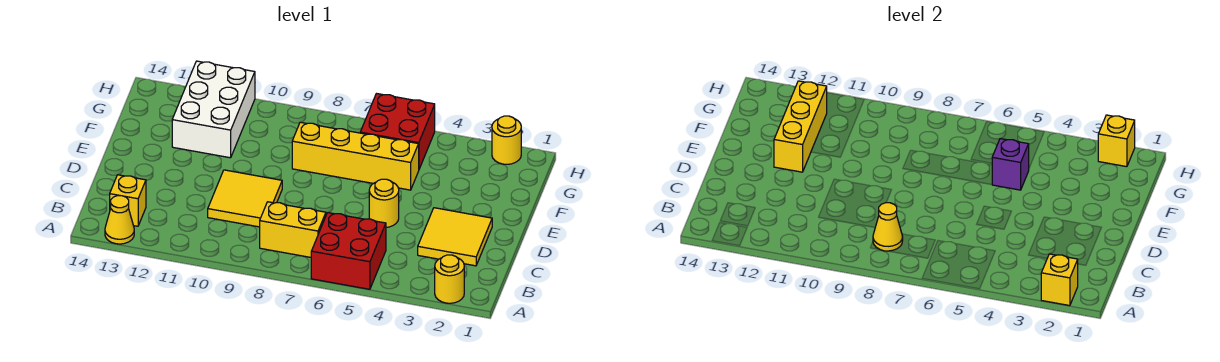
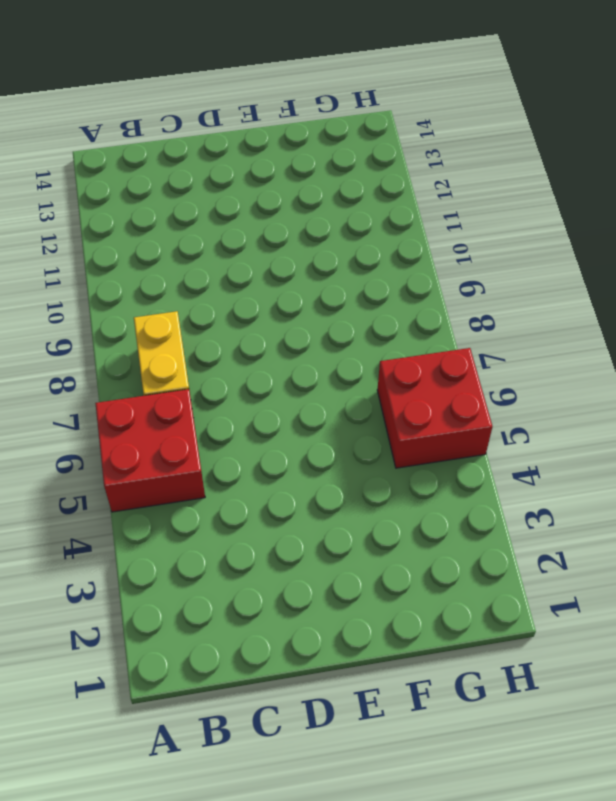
none -> yellow round brick A2 level 1
none -> yellow cone A13 level 1
none -> yellow brick B13 level 1

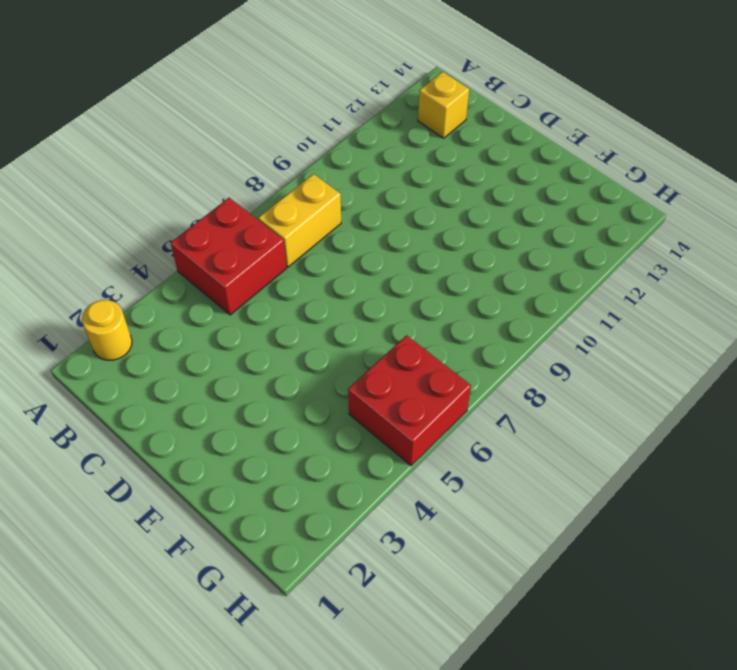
none -> yellow cone A13 level 1
none -> yellow tile C2:D3 level 1
none -> yellow tile C9:D10 level 1

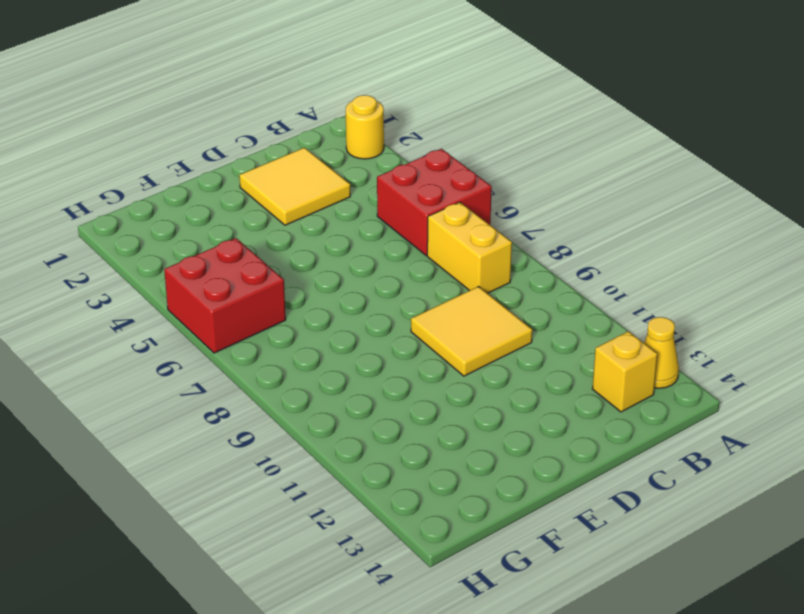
none -> yellow round brick D5 level 1
none -> yellow brick F5:F8 level 1
none -> white brick F11:H12 level 1

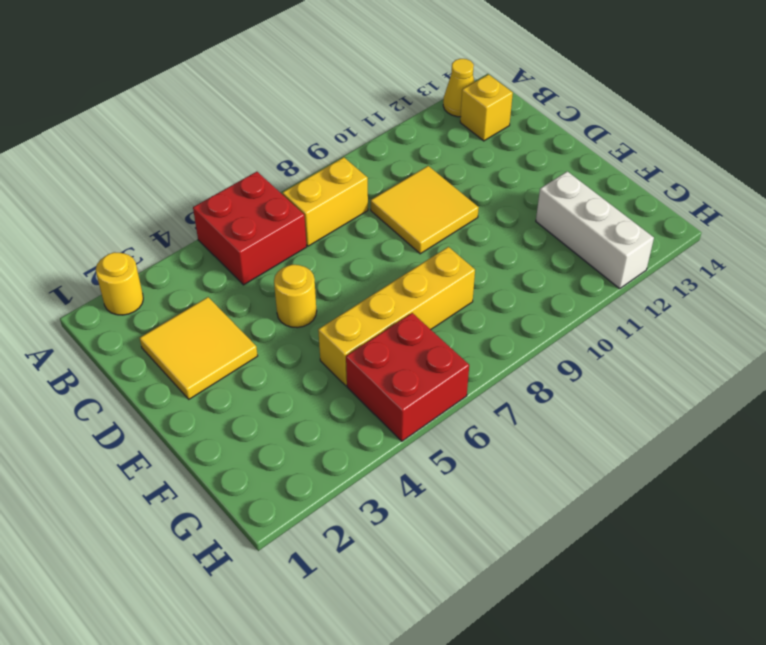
white brick F12:H12 level 1 -> white brick F11:H12 level 1
none -> yellow round brick H2 level 1
none -> yellow brick A2 level 2
none -> yellow cone B8 level 2

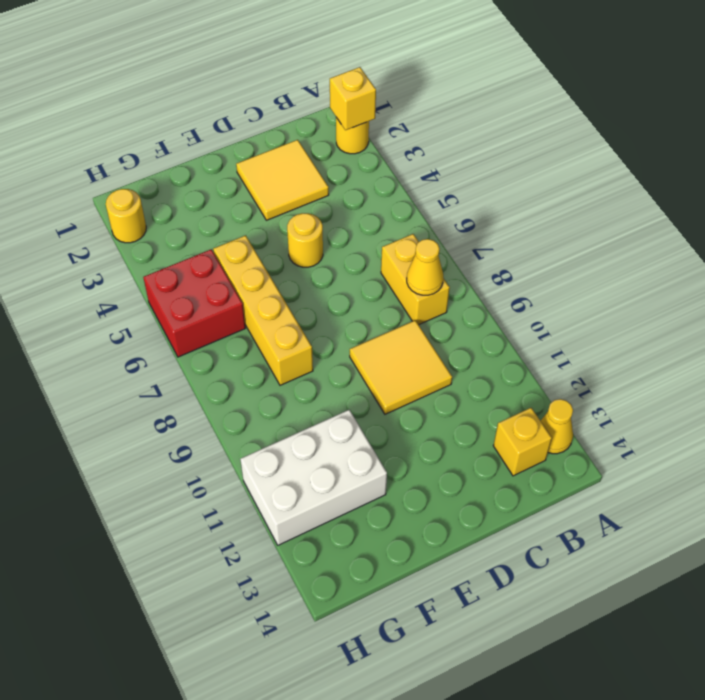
none -> red brick A5:B6 level 1
none -> yellow brick E12:G12 level 2
none -> purple brick F5 level 2

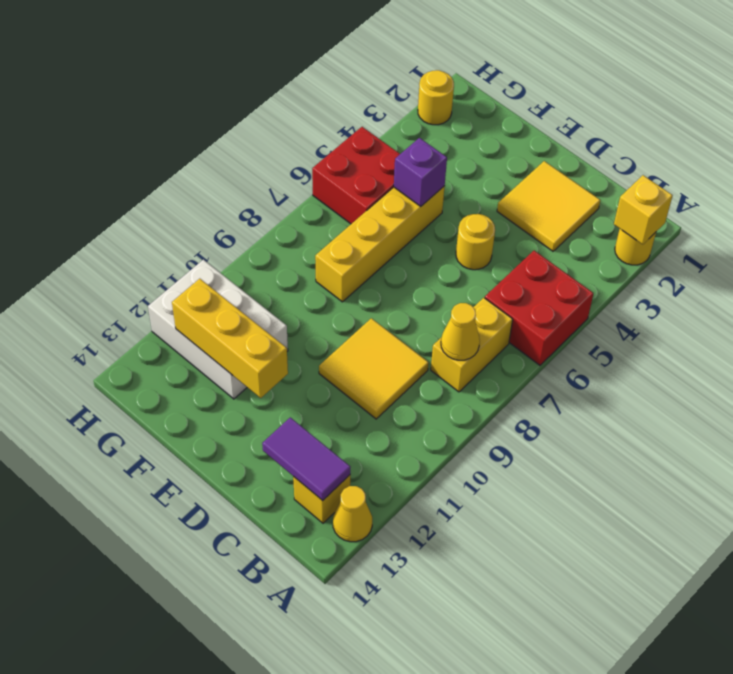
purple tile B13:C13 level 2 -> none
none -> yellow brick H2 level 2

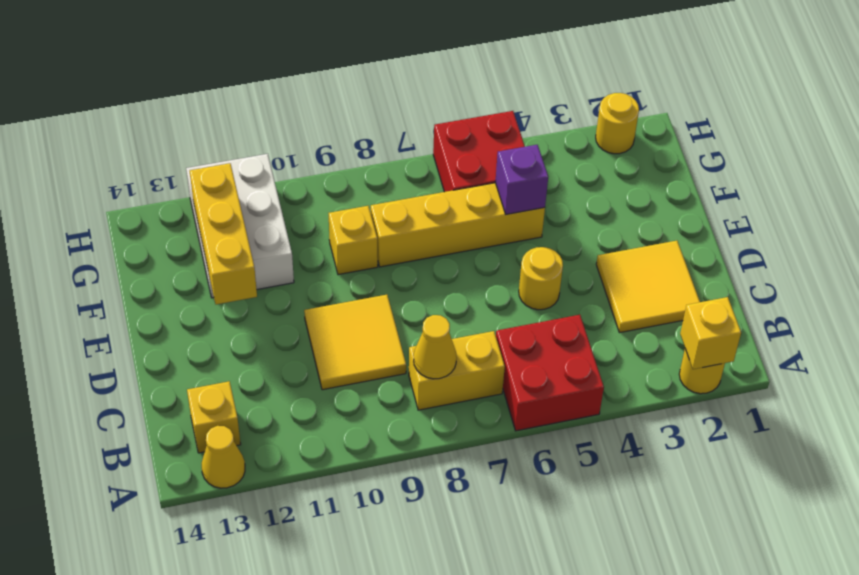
yellow brick F9 level 1 -> yellow brick H2 level 2

